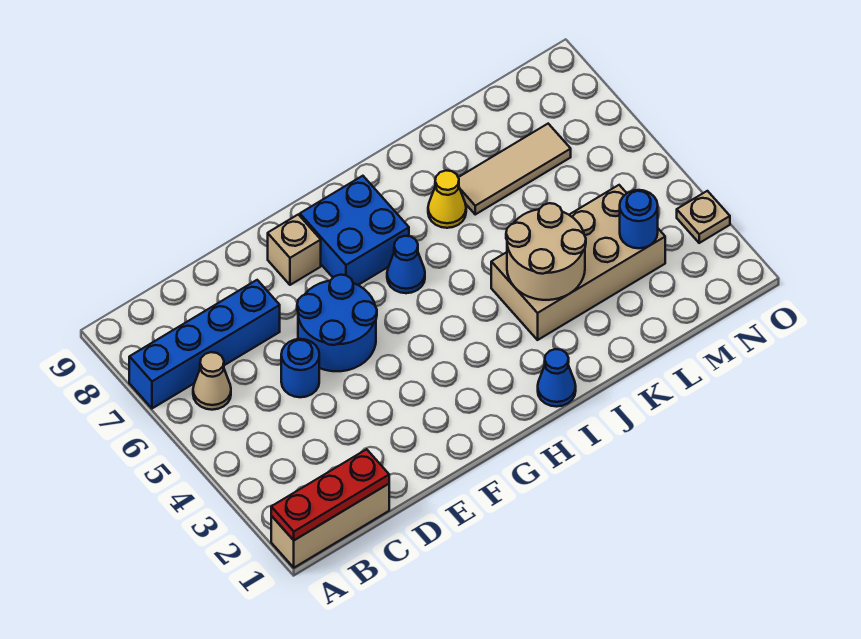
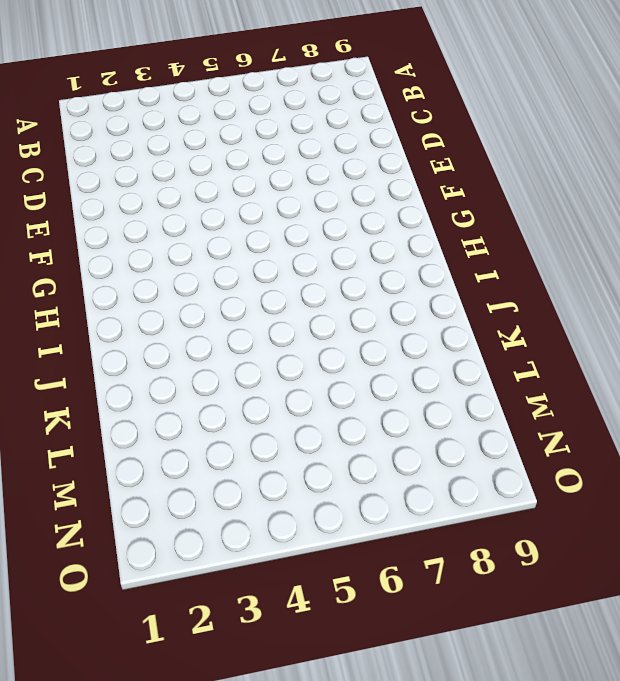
none -> tan brick A1:C1 level 1
none -> blue brick A7:D7 level 1
none -> tan cone B6 level 1

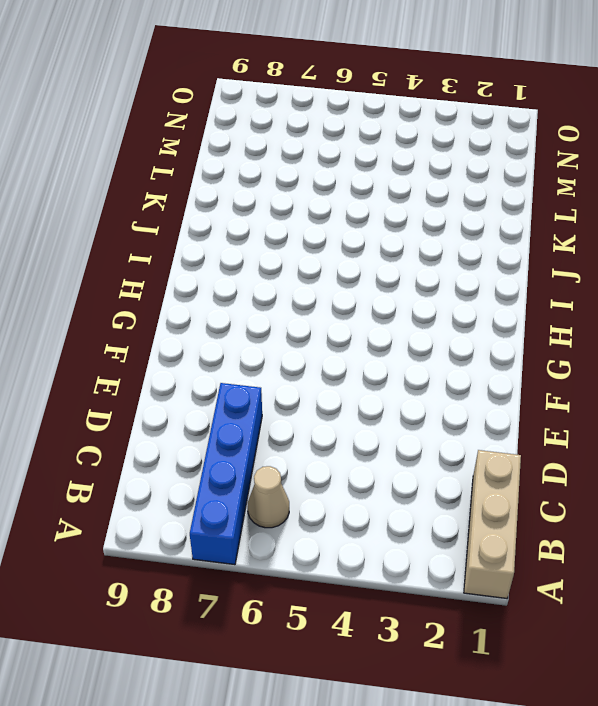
none -> blue round brick D5 level 1
none -> blue round brick E5:F6 level 1
none -> tan brick F8 level 1

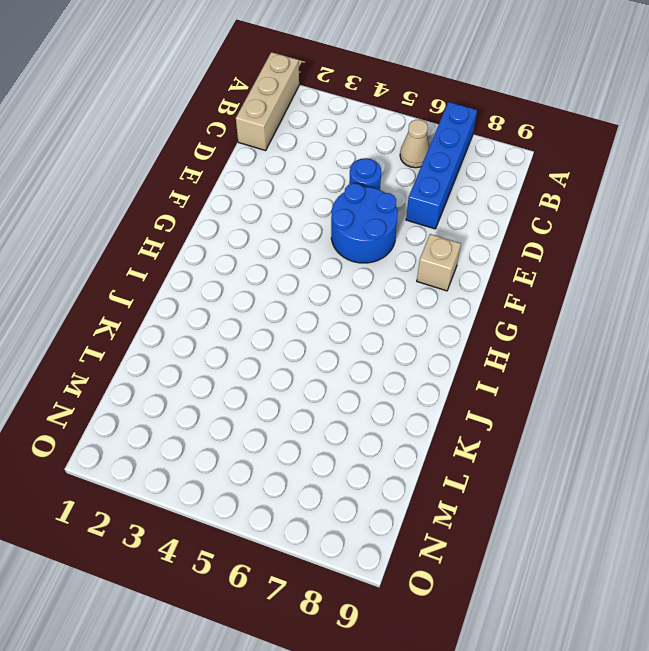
none -> blue brick G7:H8 level 1
none -> blue cone H6 level 1
none -> blue cone I1 level 1

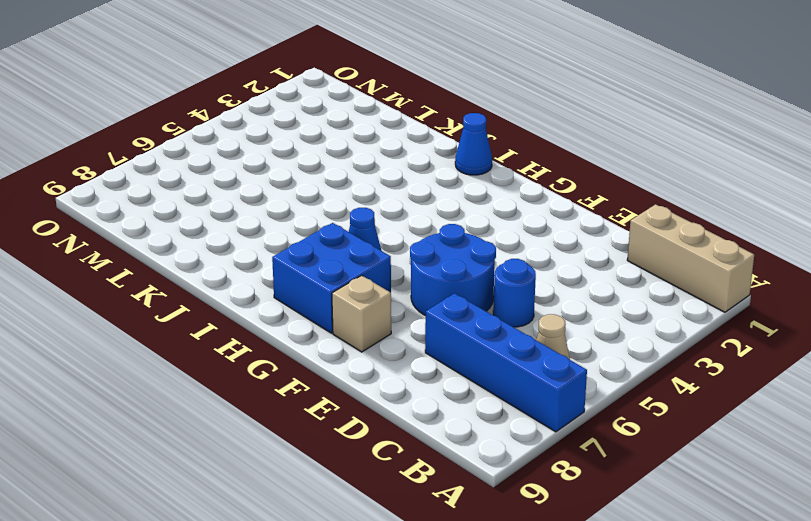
none -> tan brick J3:M4 level 1
none -> yellow cone J7 level 1
none -> tan tile K7:M7 level 1

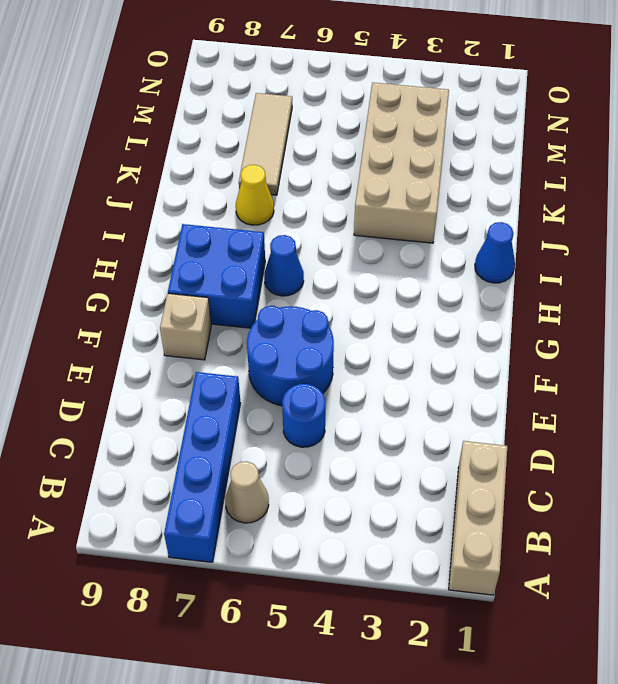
none -> tan plate O3 level 1
none -> red plate A1:C1 level 2
none -> tan round brick J3:K4 level 2

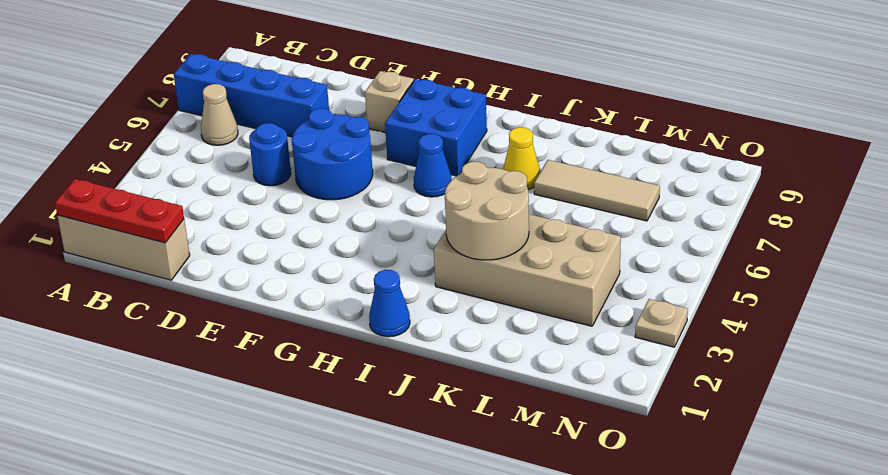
none -> blue round brick M3 level 2

